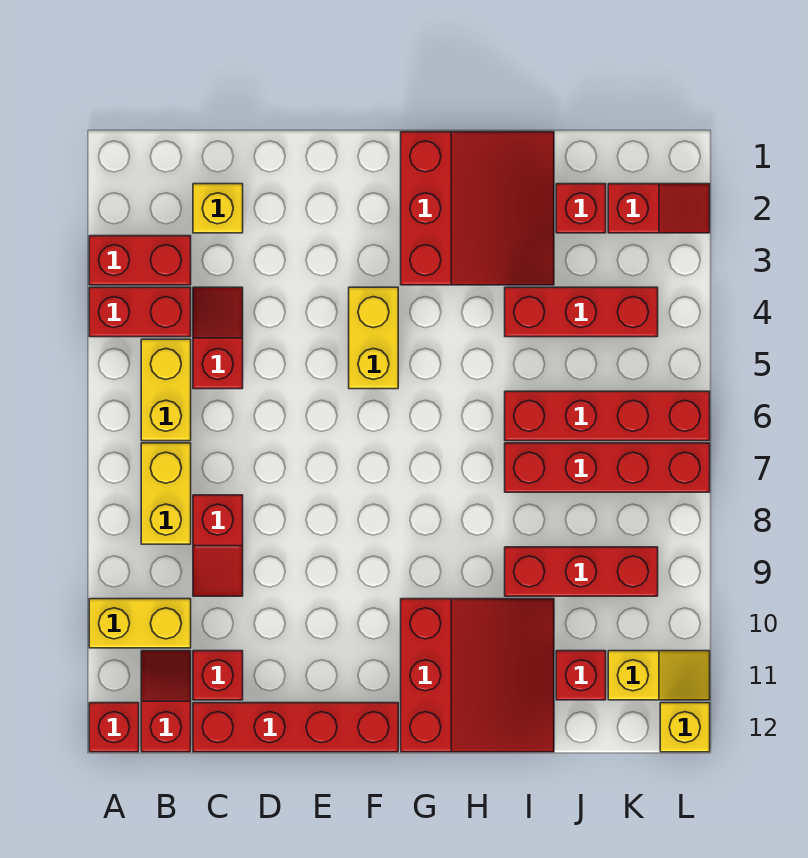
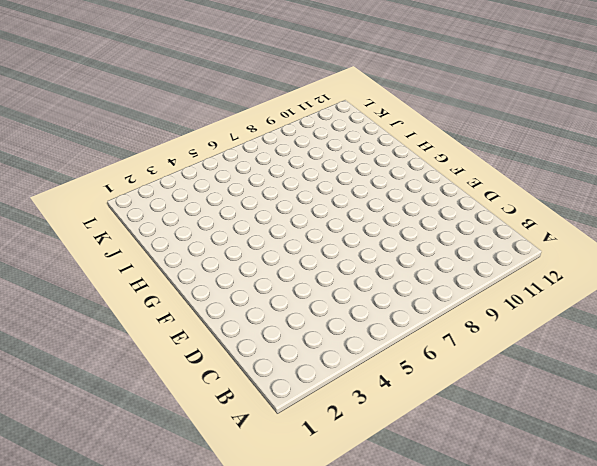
none -> red brick A3:B3 level 1
none -> red brick A4:B4 level 1
none -> yellow brick A10:B10 level 1

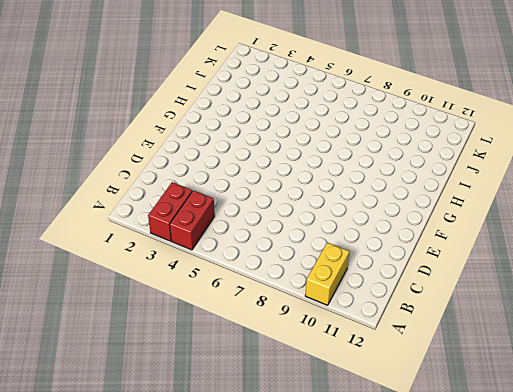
none -> red brick A12 level 1
none -> yellow brick B5:B6 level 1
none -> yellow brick B7:B8 level 1

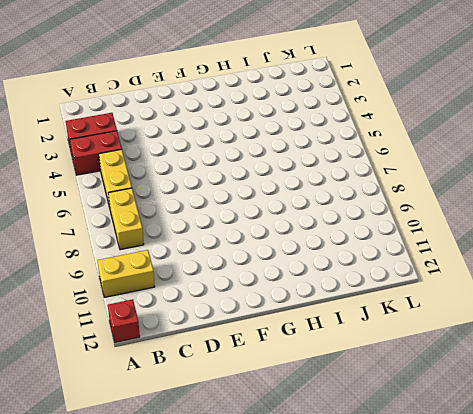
none -> red slope B11:B12 level 1 top 12
none -> yellow brick C2 level 1
none -> red slope C4:C5 level 1 top 5

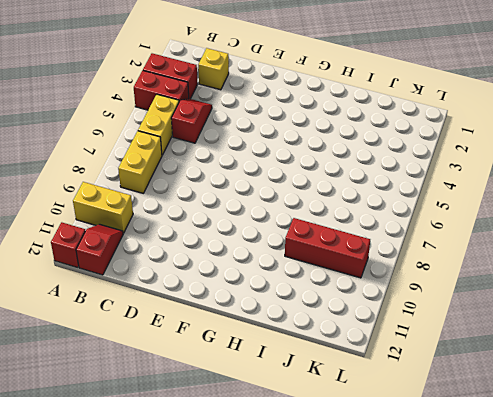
none -> red slope C8:C9 level 1 top 8
none -> red brick C11 level 1
none -> red brick C12:F12 level 1

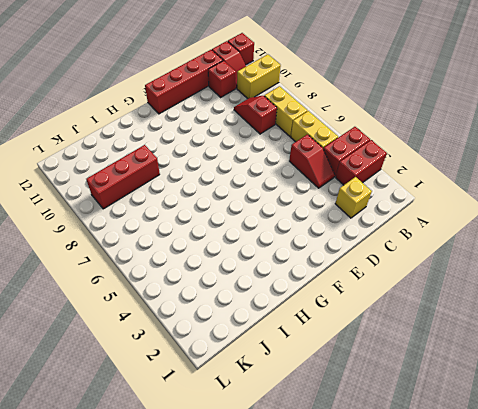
none -> yellow brick F4:F5 level 1
none -> red slope G1:I3 level 1 top G
none -> red slope G10:I12 level 1 top G

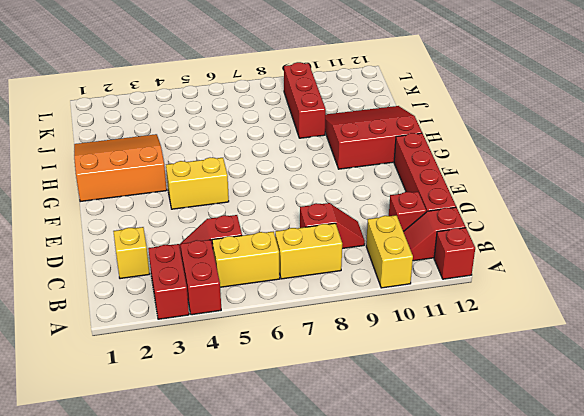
orange slope G1:I3 level 1 top G -> red slope G1:I3 level 1 top G
none -> red brick I4:K4 level 1
none -> red brick I6:L6 level 1
none -> red brick I7:L7 level 1

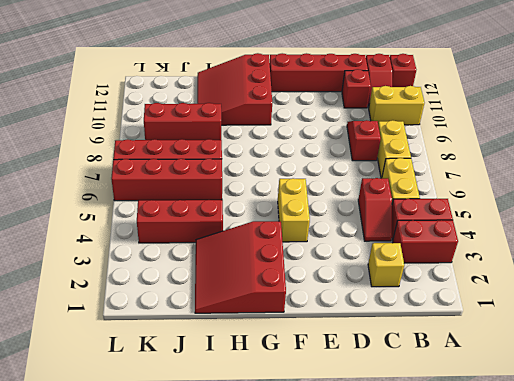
none -> red brick J2 level 1
none -> red brick J11 level 1
none -> red slope K2:L2 level 1 top K

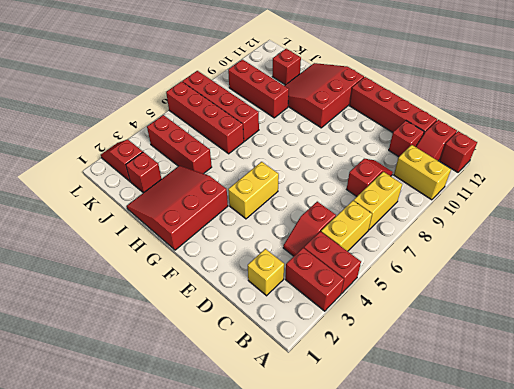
none -> yellow slope K11:L11 level 1 top K
none -> yellow brick L12 level 1

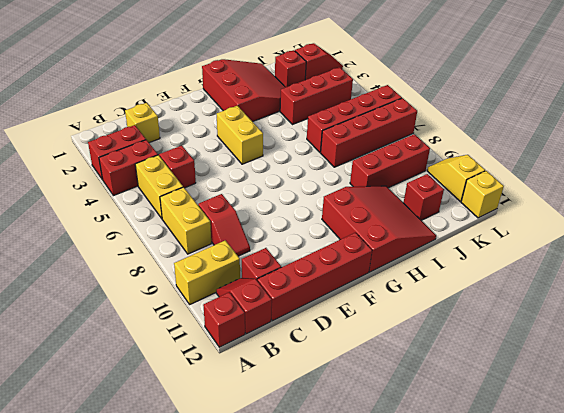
yellow slope L10:L11 level 1 top 11 -> yellow slope K11:L11 level 1 top K

